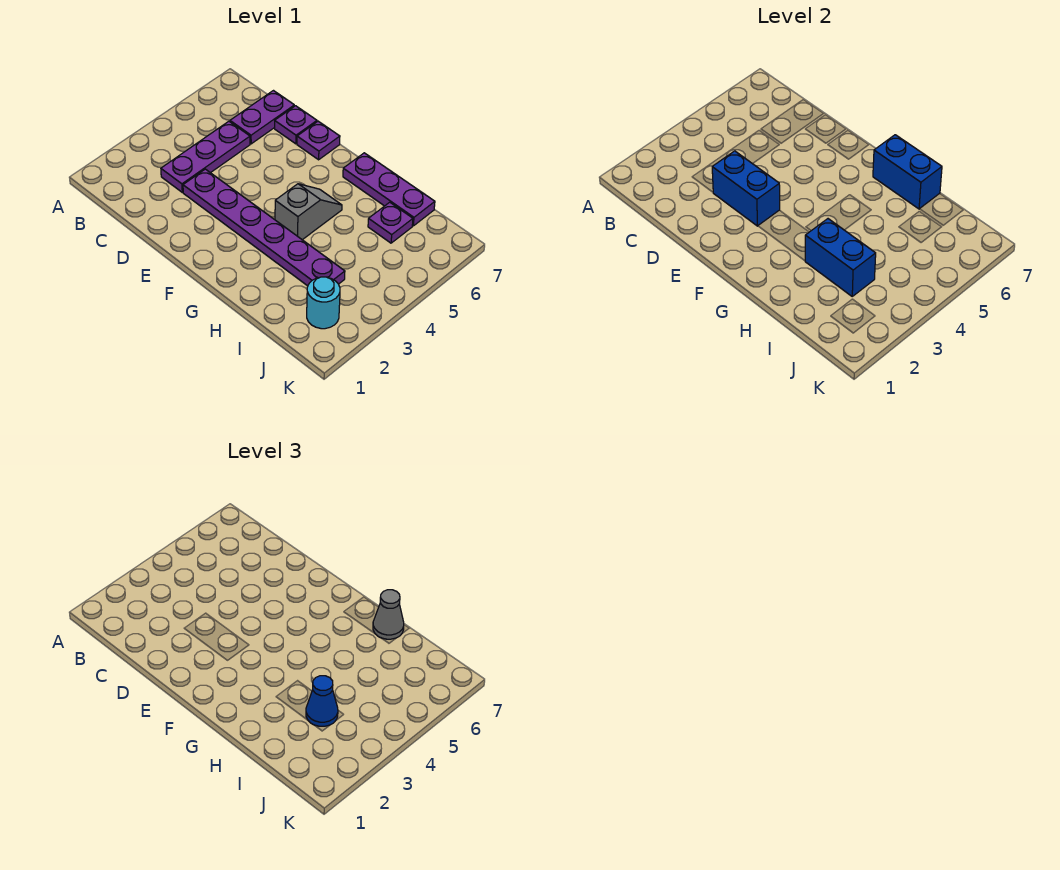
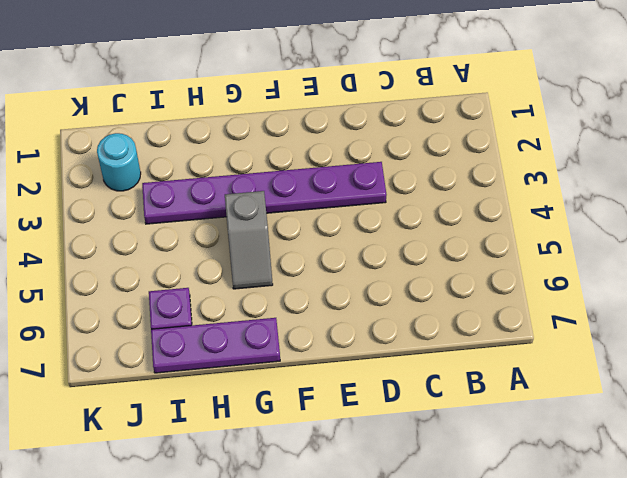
none -> purple plate C3:C5 level 1
none -> purple plate C6:C7 level 1
none -> purple plate D7 level 1

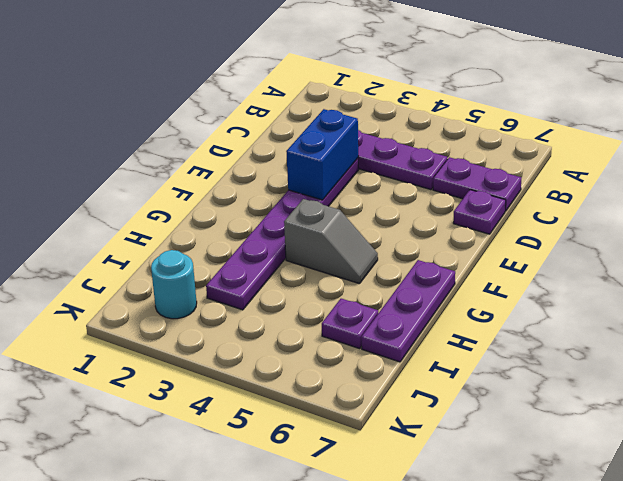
none -> purple plate E7 level 1
none -> blue brick G7:H7 level 2
none -> blue brick H3:I3 level 2

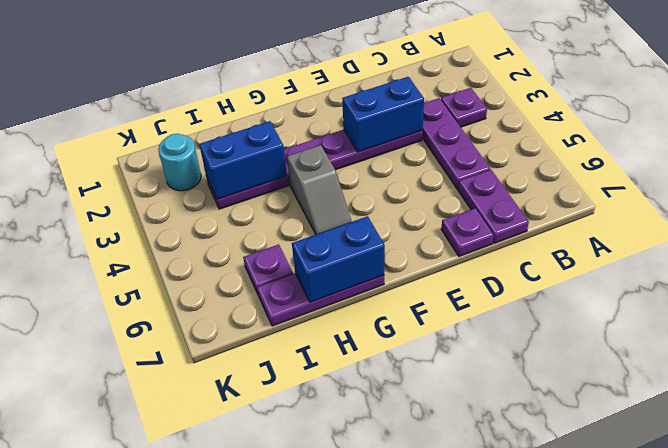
purple plate B3 level 1 -> purple plate E7 level 1
none -> grey cone H7 level 3
none -> blue cone I3 level 3

